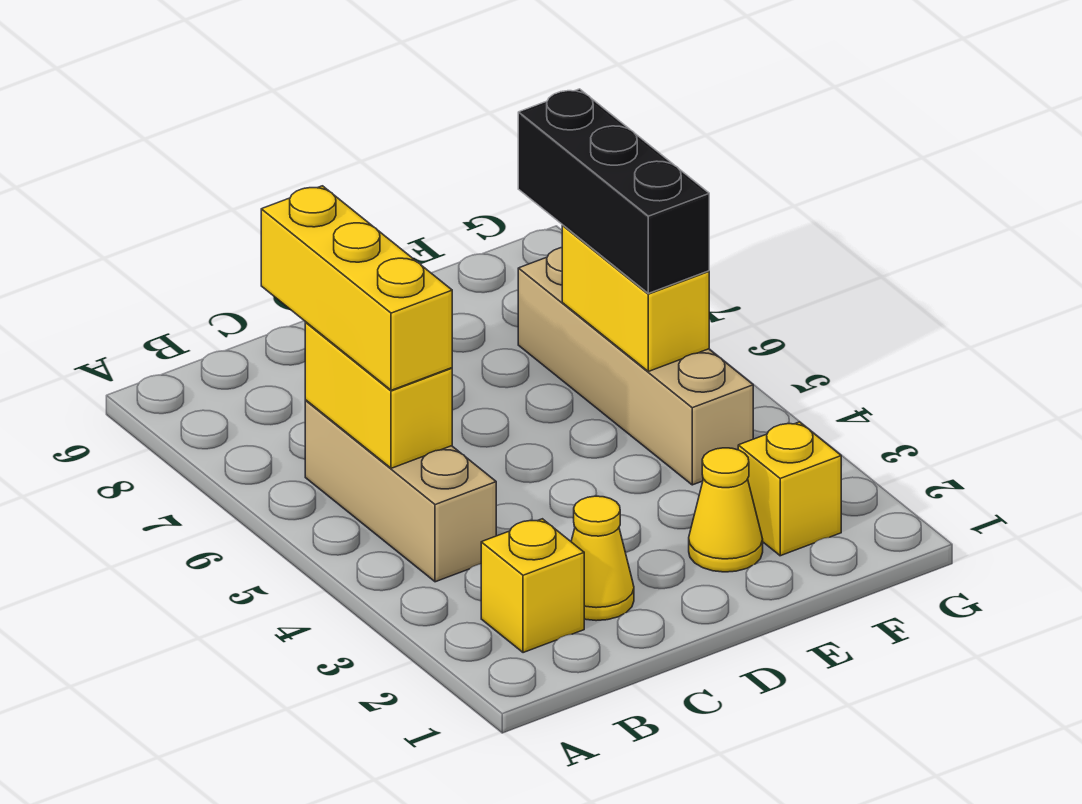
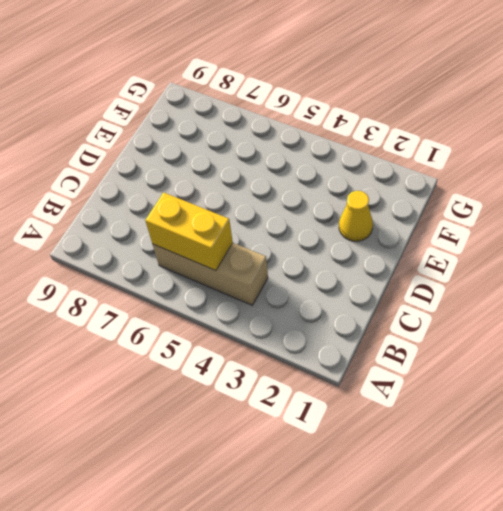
none -> yellow brick B2 level 1
none -> yellow cone C2 level 1

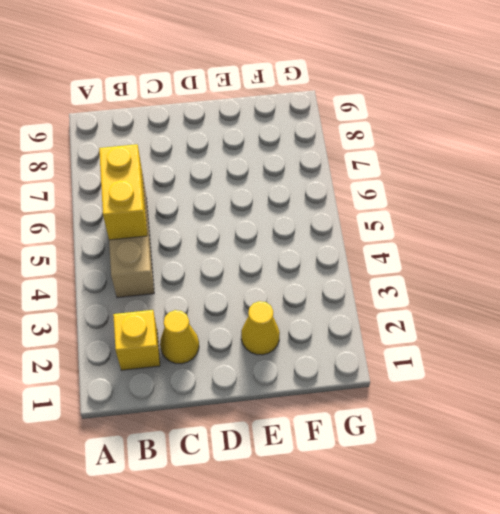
none -> yellow brick F2 level 1
none -> tan brick F4:F7 level 1

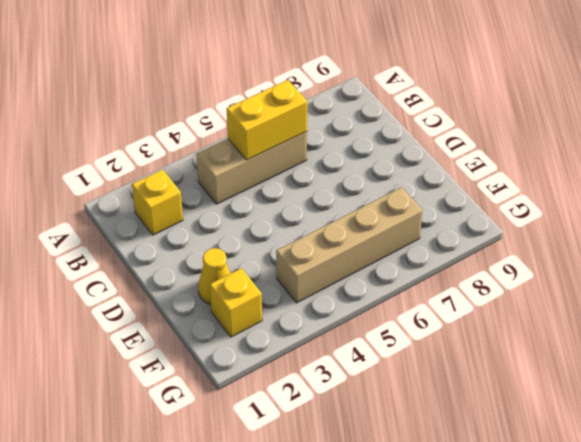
none -> yellow cone C2 level 1
none -> yellow brick F5:F6 level 2

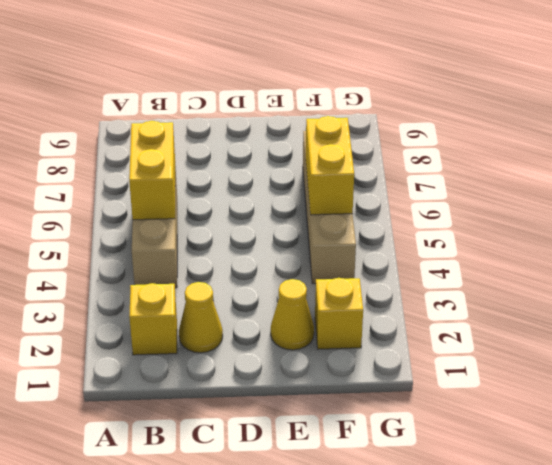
none -> yellow brick B5:B7 level 3
none -> black brick F5:F7 level 3

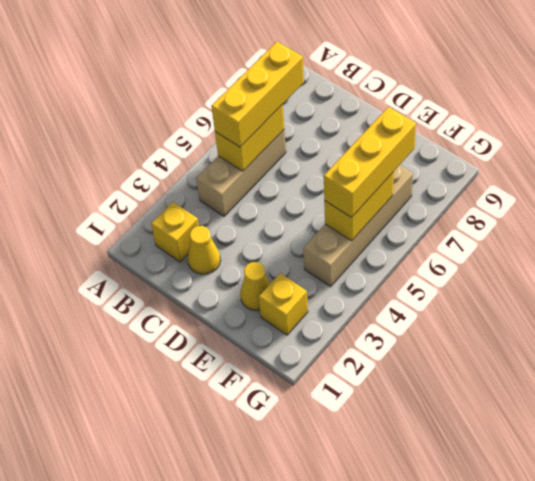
yellow brick F5:F7 level 3 -> black brick F5:F7 level 3

